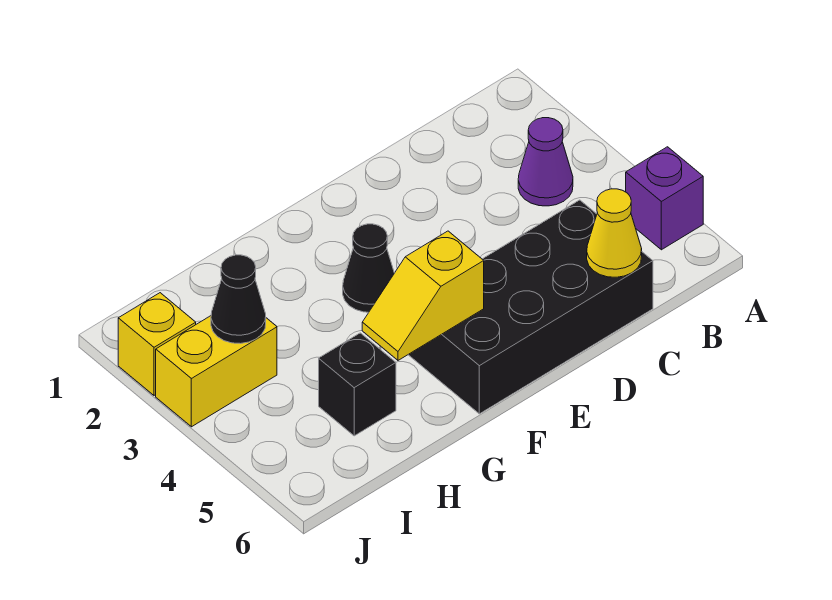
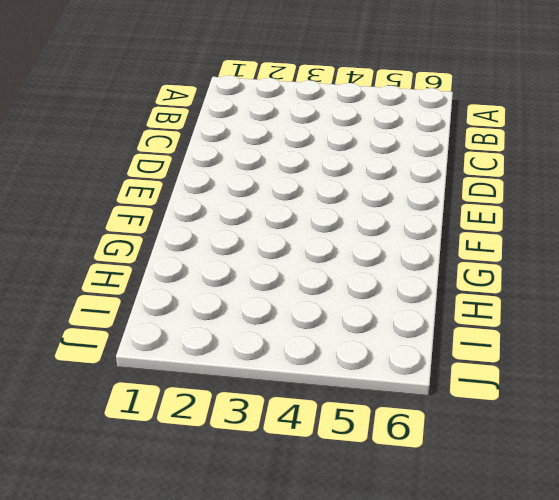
none -> purple brick A5 level 1
none -> purple cone B3 level 1

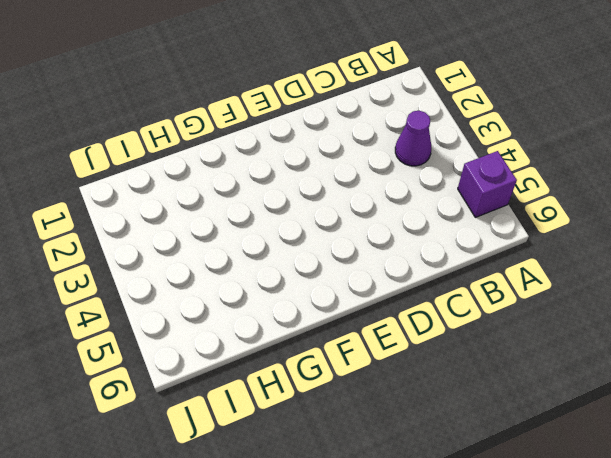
none -> black brick C5:F6 level 1
none -> black cone F3 level 1

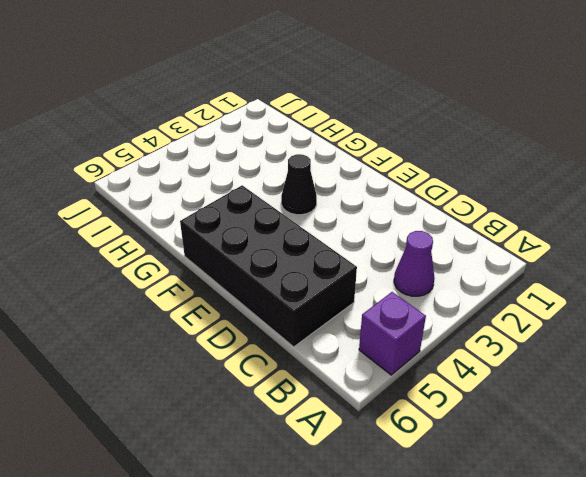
none -> black brick H5 level 1
none -> yellow brick I3:J3 level 1

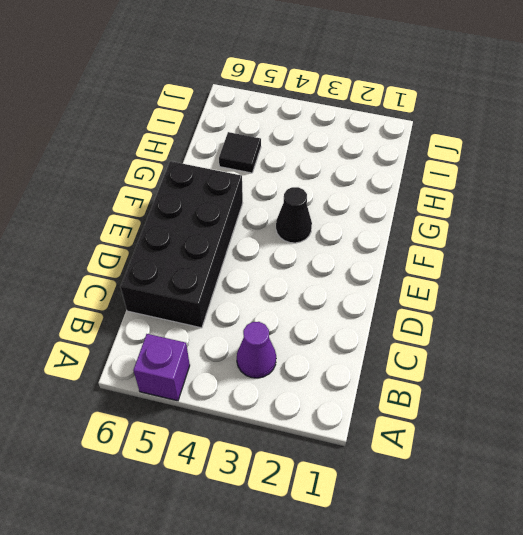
black tile H5 level 1 -> black brick H5 level 1
none -> yellow brick I3:J3 level 1
none -> yellow brick J2 level 1

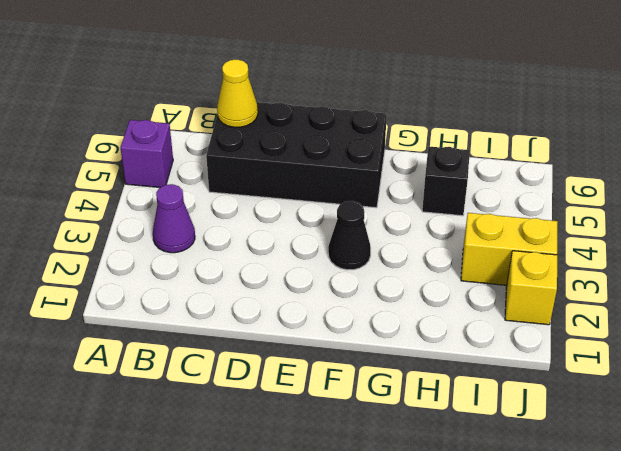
none -> yellow slope F5:G5 level 2 top F
none -> black cone I3 level 2

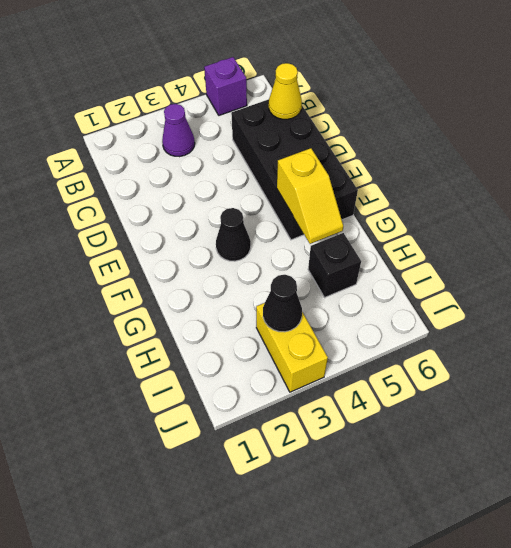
none -> yellow brick J2 level 1

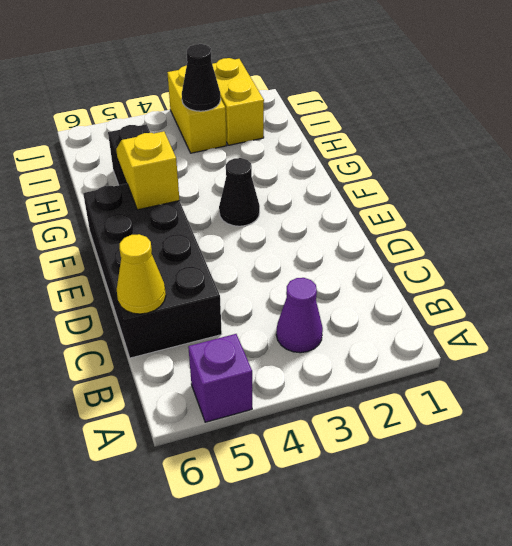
yellow brick I2:J2 level 1 -> yellow brick J2 level 1

